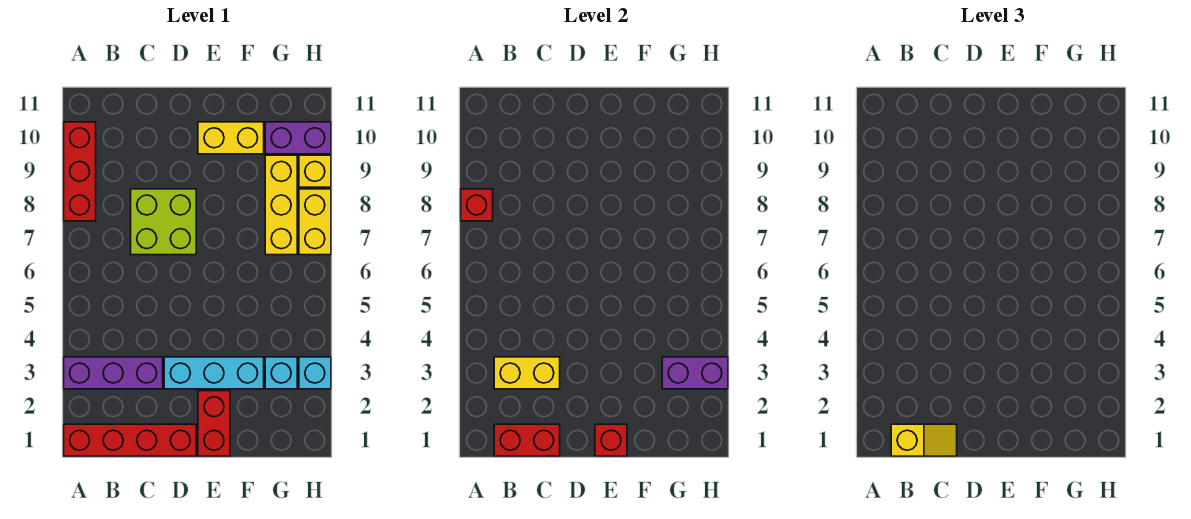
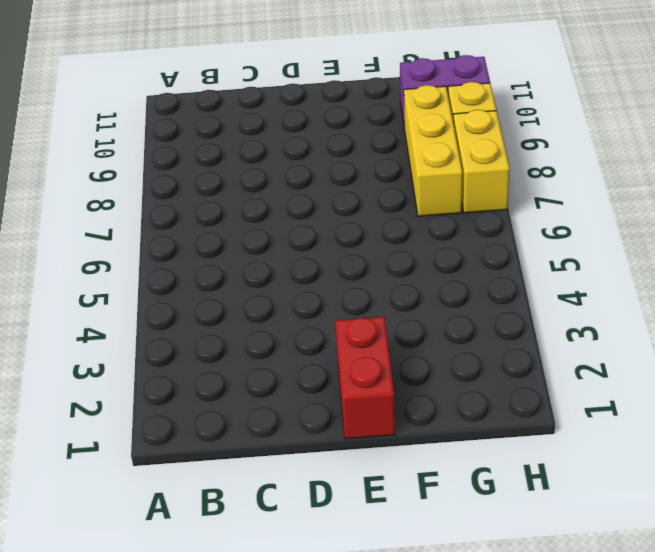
none -> red brick A1:D1 level 1
none -> purple brick A3:C3 level 1
none -> red brick A8:A10 level 1

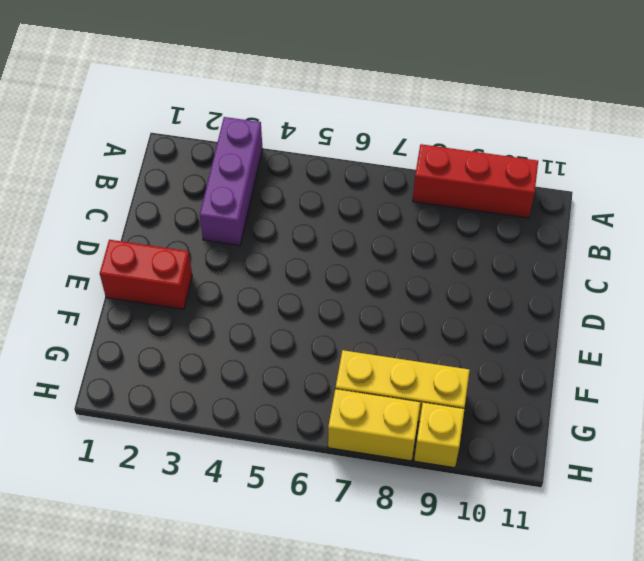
none -> red brick A1:D1 level 1
none -> lime brick C7:D8 level 1
none -> cyan brick D3:F3 level 1

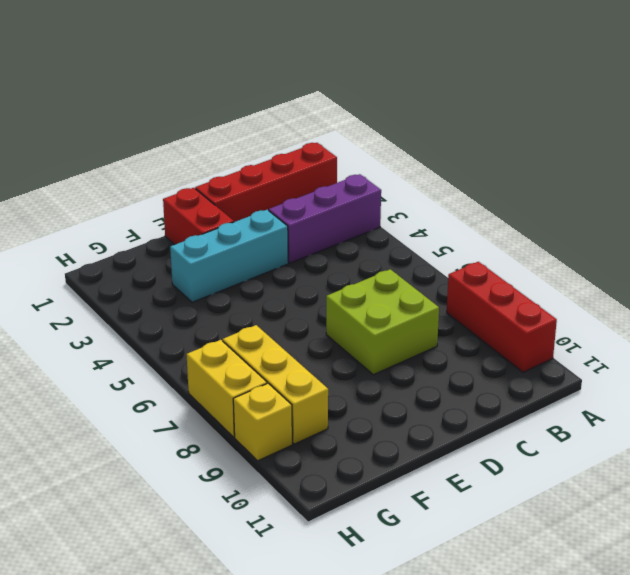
none -> yellow brick E10:F10 level 1
none -> cyan brick G3 level 1
none -> purple brick G10:H10 level 1

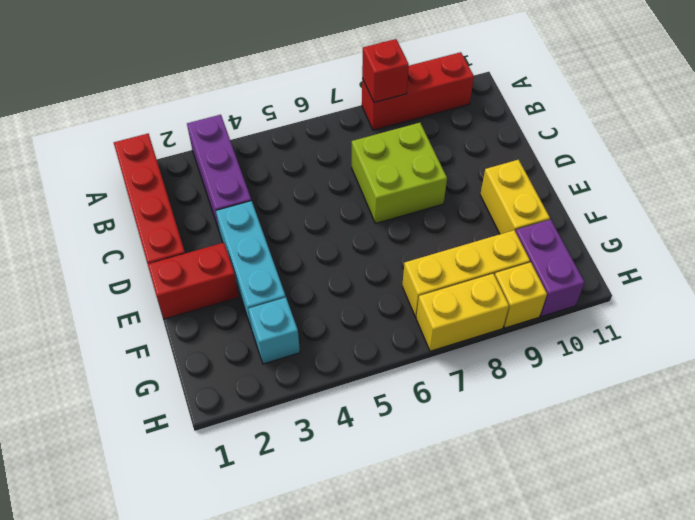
none -> cyan brick H3 level 1
none -> red brick B1:C1 level 2
none -> yellow brick B3:C3 level 2

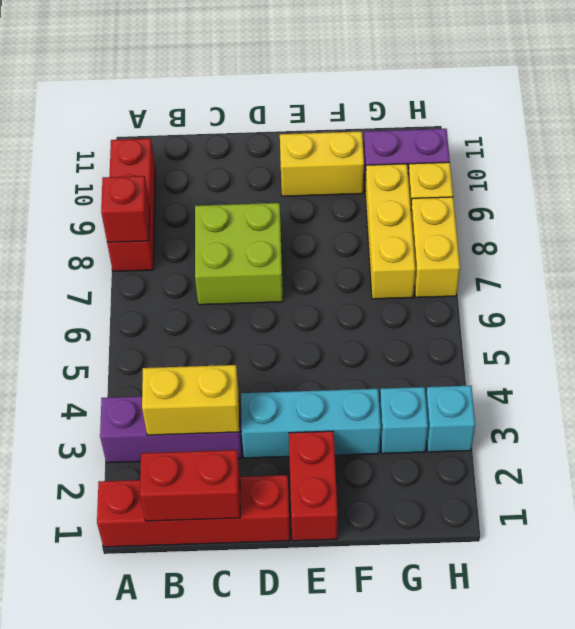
none -> red brick E1 level 2
none -> purple brick G3:H3 level 2
none -> yellow slope B1:C1 level 3 top B

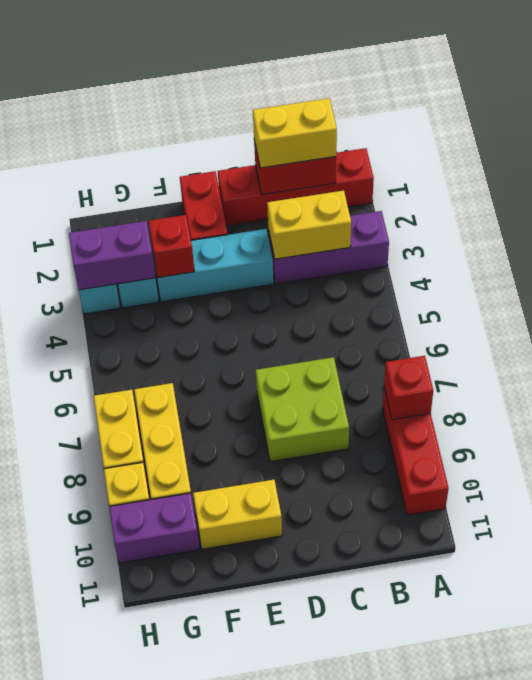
yellow brick B1:C1 level 3 -> yellow slope B1:C1 level 3 top B
red brick F3 level 2 -> red brick E1 level 2

